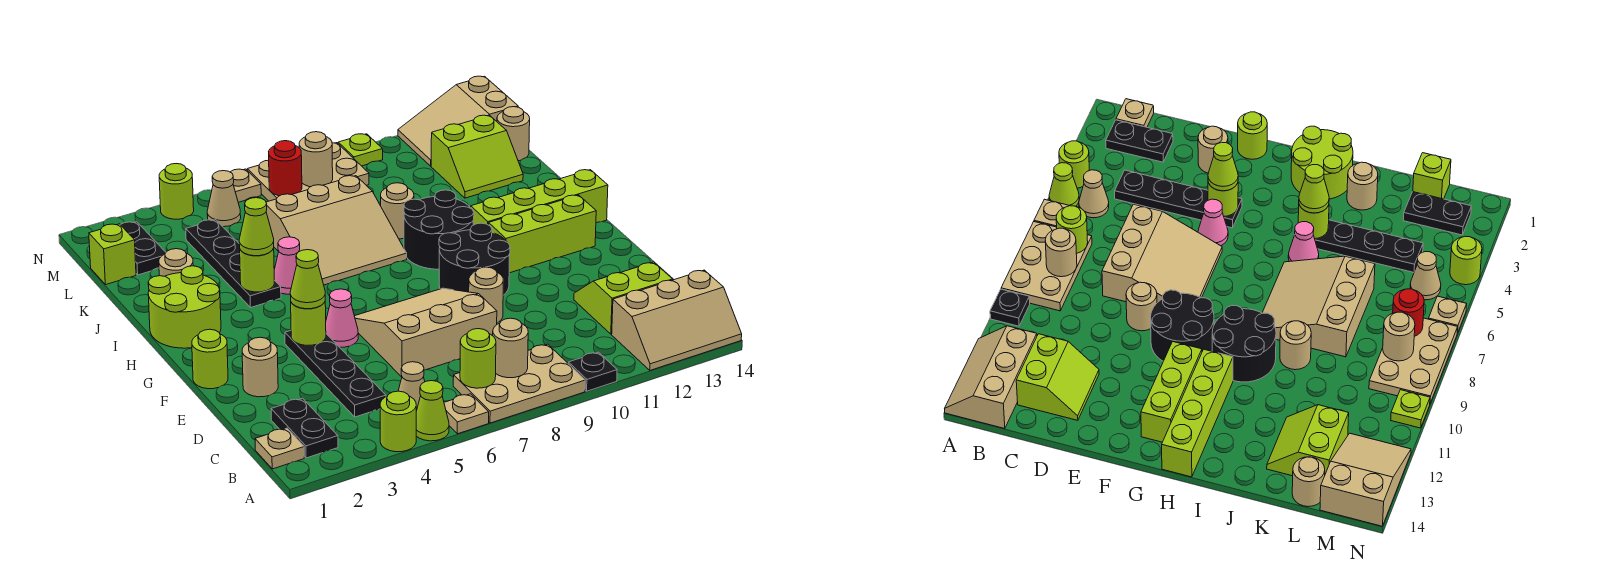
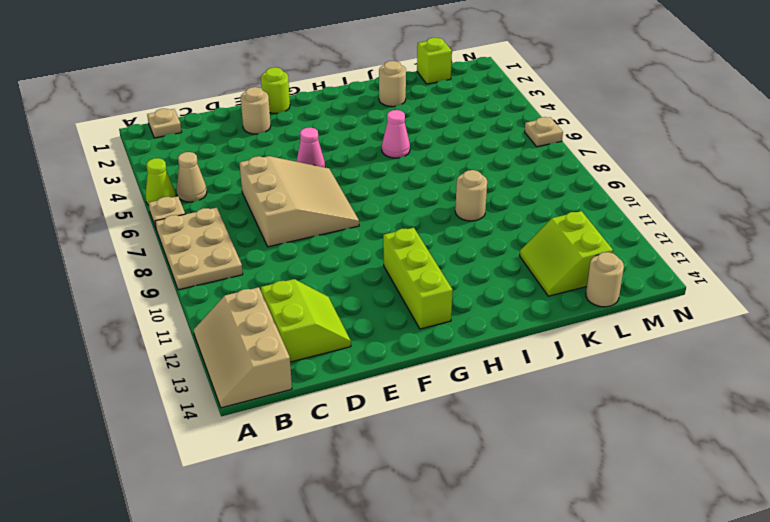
none -> lime round brick A4 level 1
none -> black plate A10 level 1
none -> black plate B2:C2 level 1
none -> black plate C4:F4 level 1

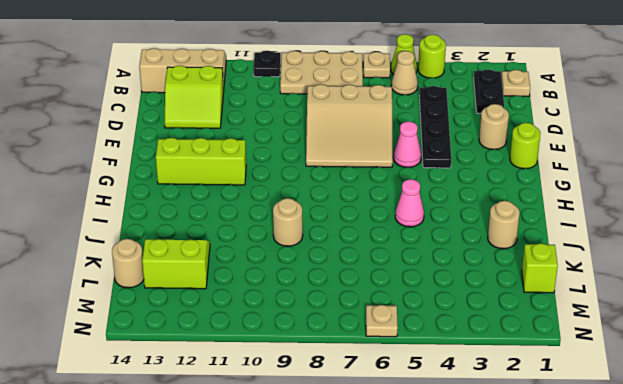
none -> tan round brick E9 level 1
none -> black round brick F9:G10 level 1
none -> lime round brick H1:I2 level 1
none -> black round brick H9:I10 level 1

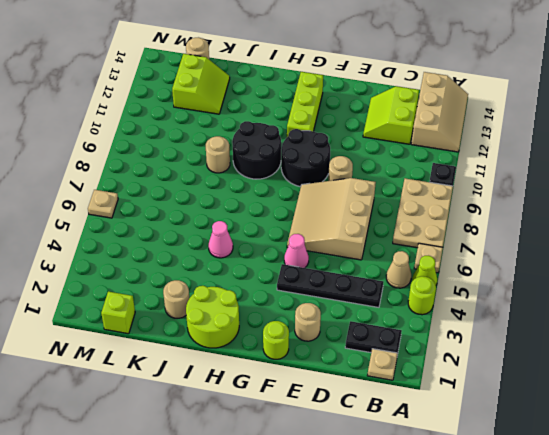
none -> lime brick H11:H14 level 1
none -> black plate I4:L4 level 1
none -> tan slope I6:K8 level 1 top K
none -> black plate L2:M2 level 1

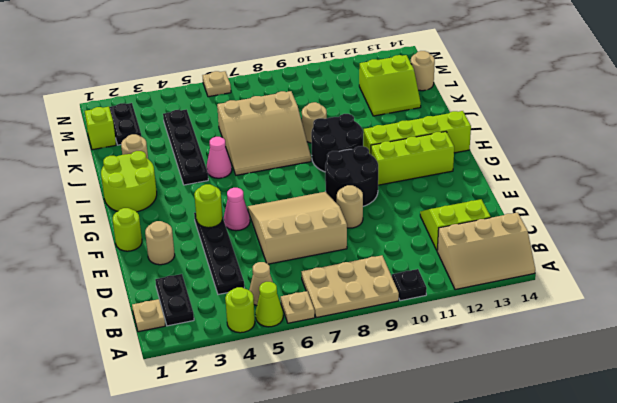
none -> tan cone M5 level 1
none -> tan plate M7:N9 level 1
none -> tan slope M12:N14 level 1 top 14
none -> lime round brick N4 level 1

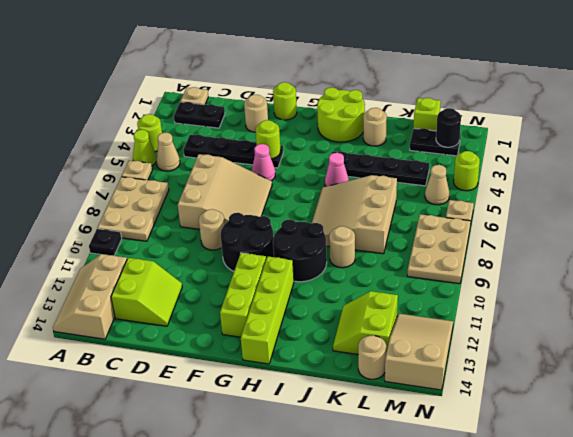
black round brick M2 level 2 -> none
none -> lime plate N10 level 1
none -> lime round brick B7 level 2
none -> tan round brick B8 level 2
none -> lime round brick I4 level 2

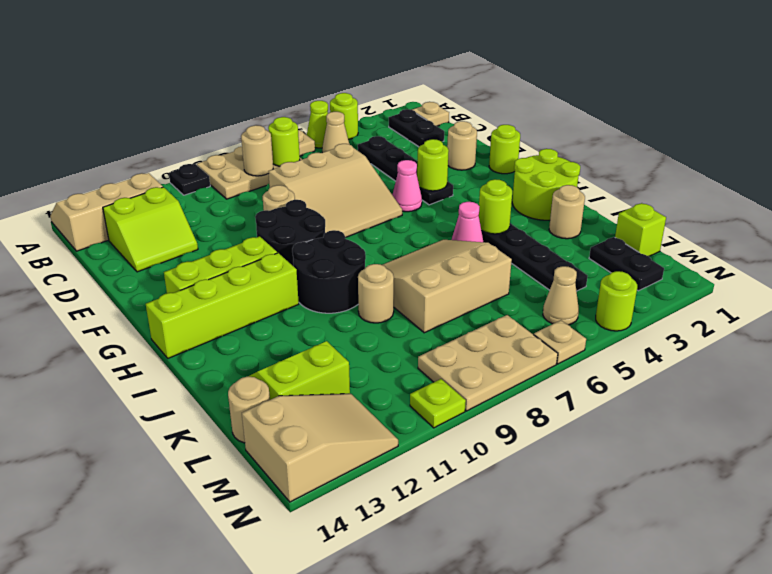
none -> red round brick M7 level 2
none -> tan round brick M8 level 2
none -> lime cone F4 level 3
none -> lime cone I4 level 3

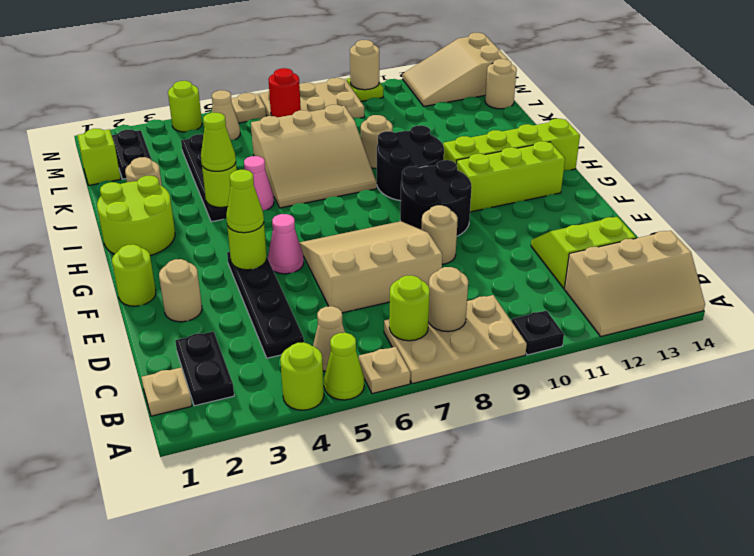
tan round brick N10 level 2 -> tan round brick M8 level 2
none -> lime slope K12:L13 level 1 top L

